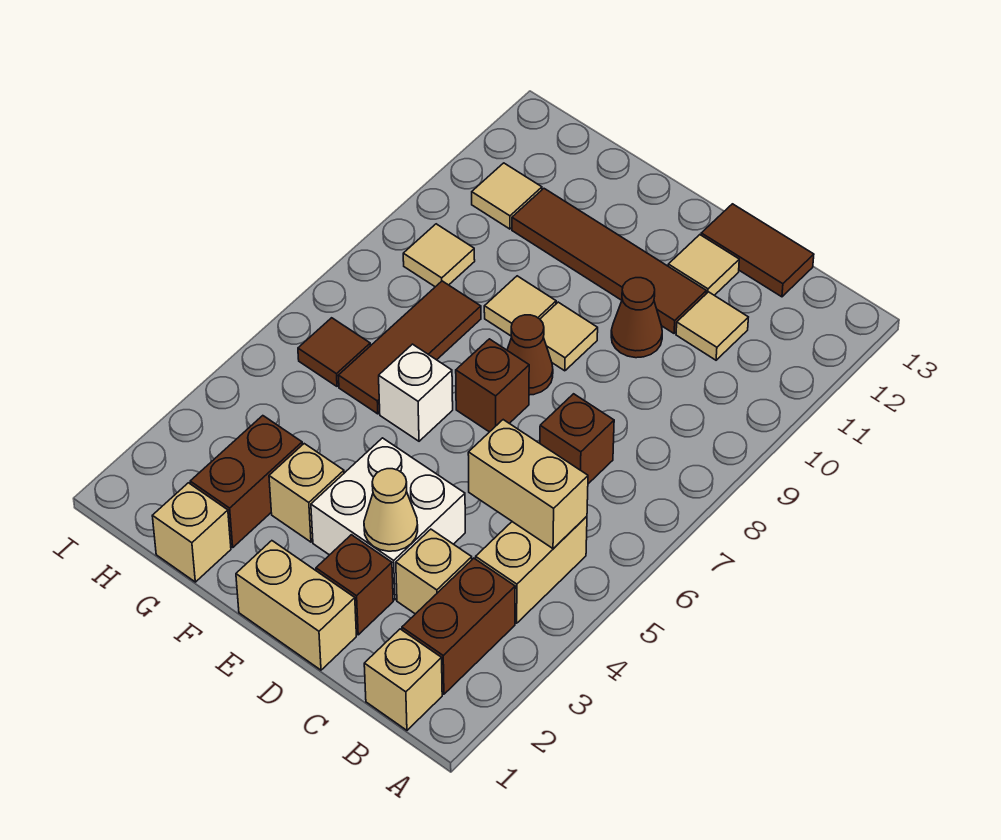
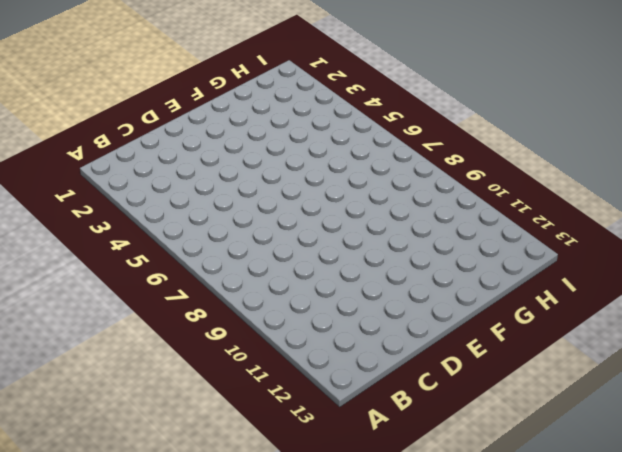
none -> tan brick B1 level 1
none -> brown brick B2:B3 level 1
none -> tan brick B4:B5 level 1

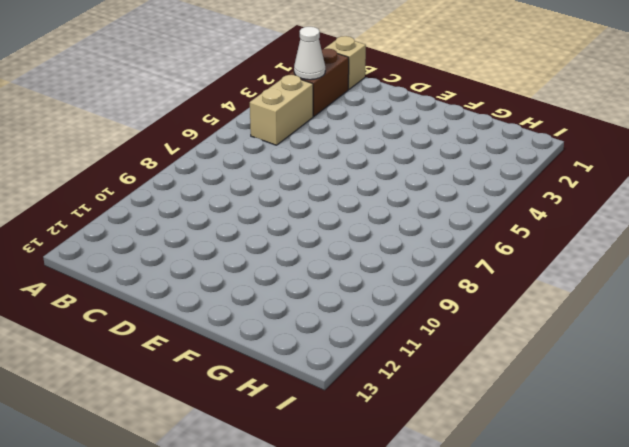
white cone B3 level 2 -> none
none -> tan brick C3 level 1
none -> brown brick C7 level 1
none -> tan tile C11 level 1

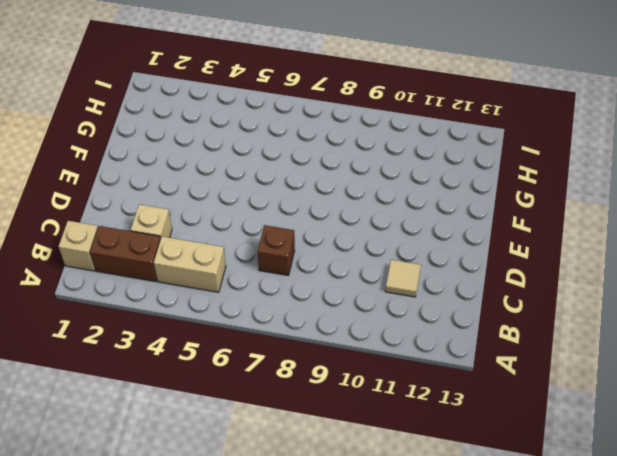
none -> brown tile C13:D13 level 1
none -> tan brick D1:E1 level 1
none -> brown brick D2 level 1

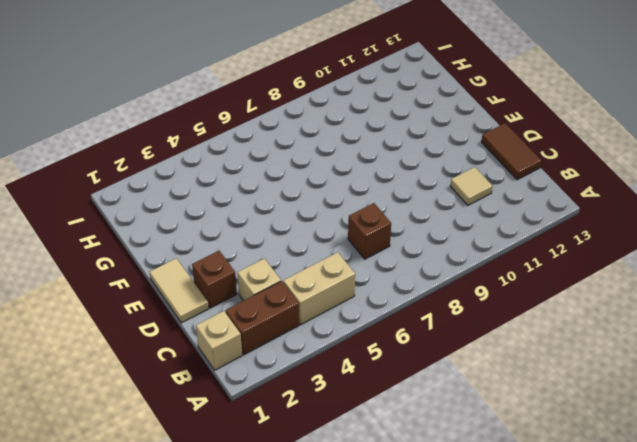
tan tile D1:E1 level 1 -> tan brick D1:E1 level 1
none -> white brick D3:E4 level 1
none -> brown cone D10 level 1
none -> brown tile D11:G11 level 1

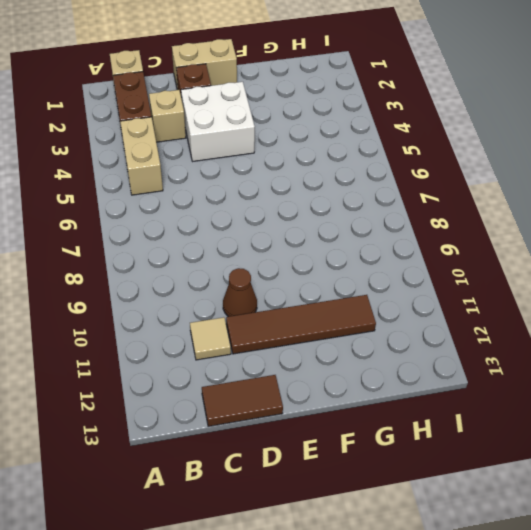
none -> brown brick C7 level 1
none -> tan tile D12 level 1
none -> brown brick E7 level 1

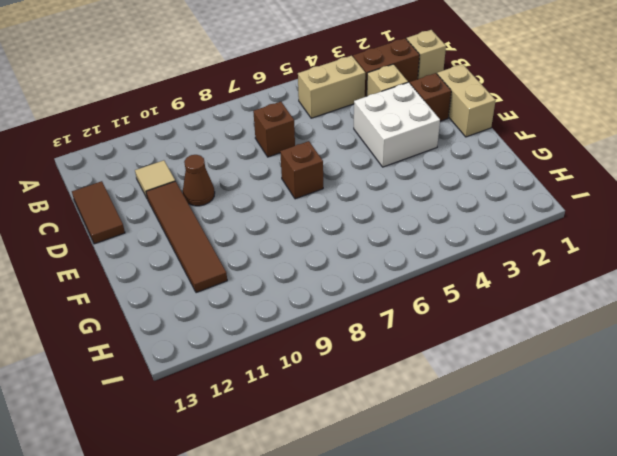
none -> tan tile D12 level 1
none -> brown cone E8 level 1
none -> tan tile E9 level 1

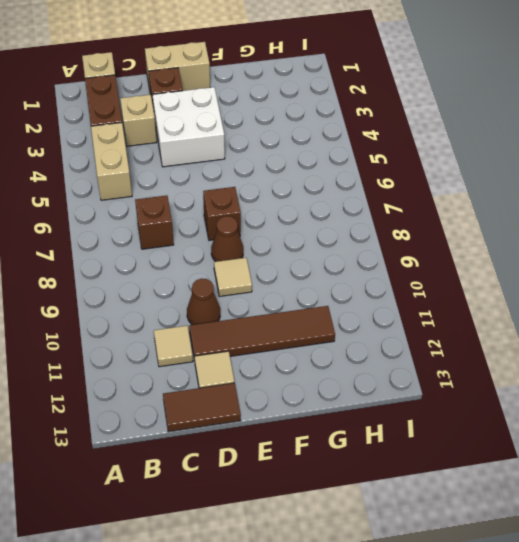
none -> tan brick F3 level 1
none -> white brick F6 level 1
none -> tan tile F9 level 1

